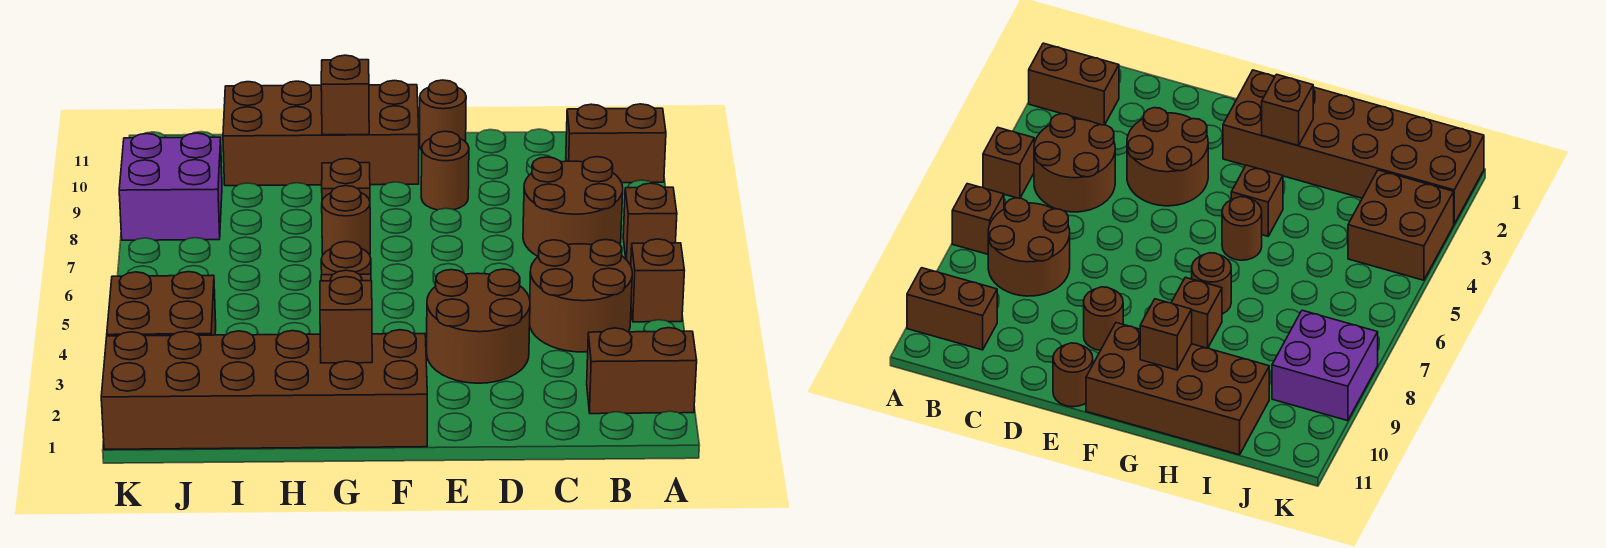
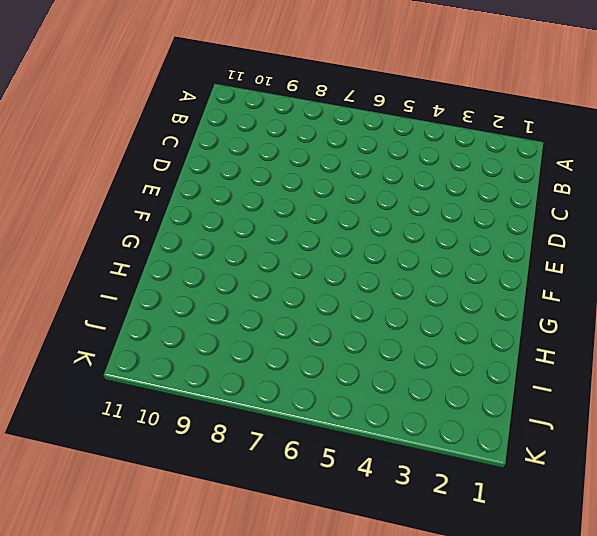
none -> brown brick A2:B2 level 1
none -> brown brick A5 level 1
none -> brown brick A7 level 1

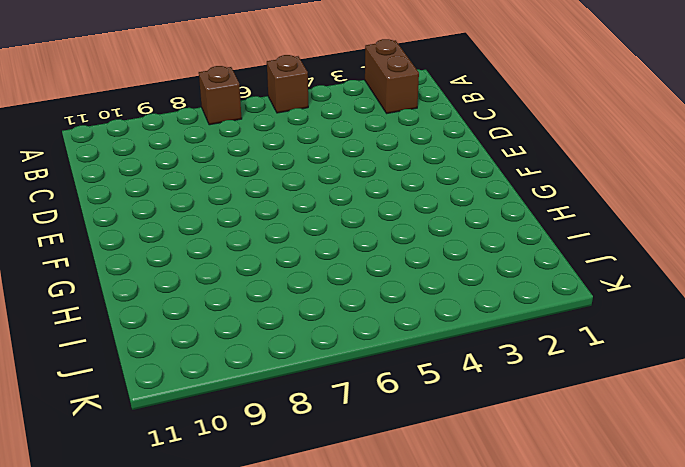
none -> brown brick A10:B10 level 1
none -> brown round brick B4:C5 level 1
none -> brown round brick B7:C8 level 1

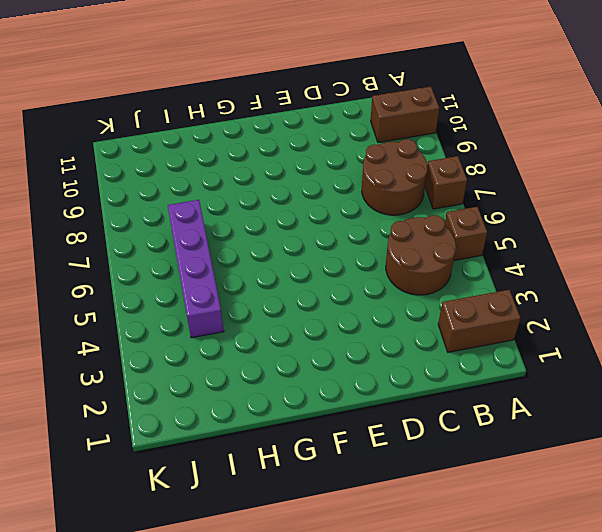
purple brick I4:I7 level 1 -> none
none -> brown round brick D3:E4 level 1
none -> brown round brick E9 level 1
none -> brown round brick E11 level 1

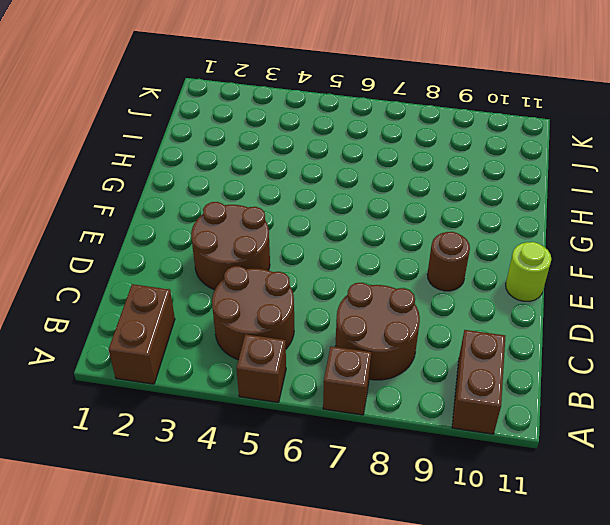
lime round brick E11 level 1 -> brown round brick E11 level 1
none -> brown brick F1:K2 level 1
none -> brown brick F10:I11 level 1
none -> brown brick G4 level 1

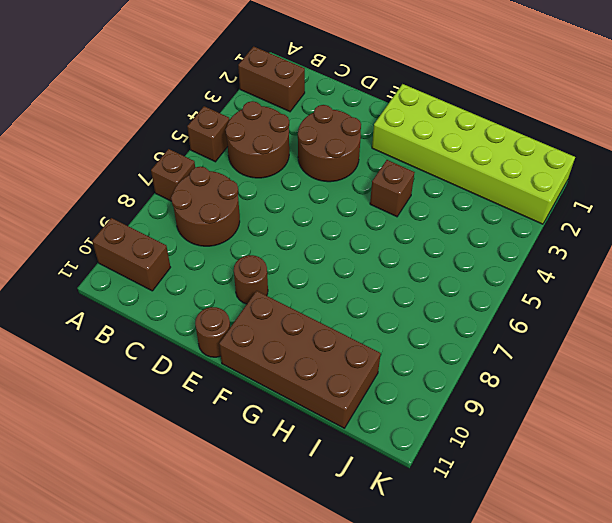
lime brick F1:K2 level 1 -> brown brick F1:K2 level 1
none -> brown round brick G5 level 1
none -> brown round brick G7 level 1
none -> brown brick G8 level 1

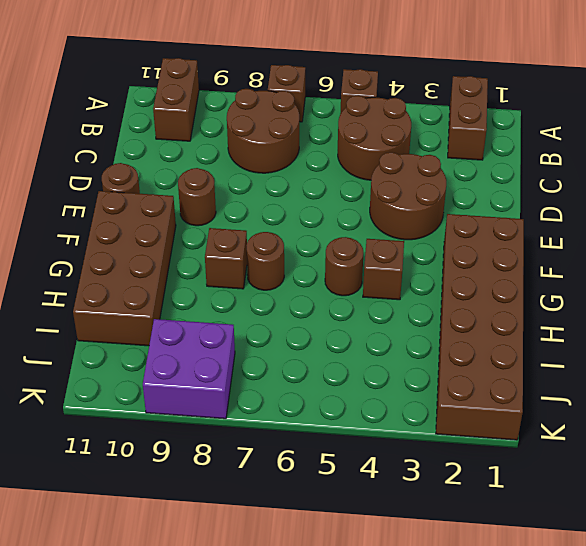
none -> brown brick J3:K4 level 1
none -> brown brick G2 level 2
none -> brown brick G10 level 2

